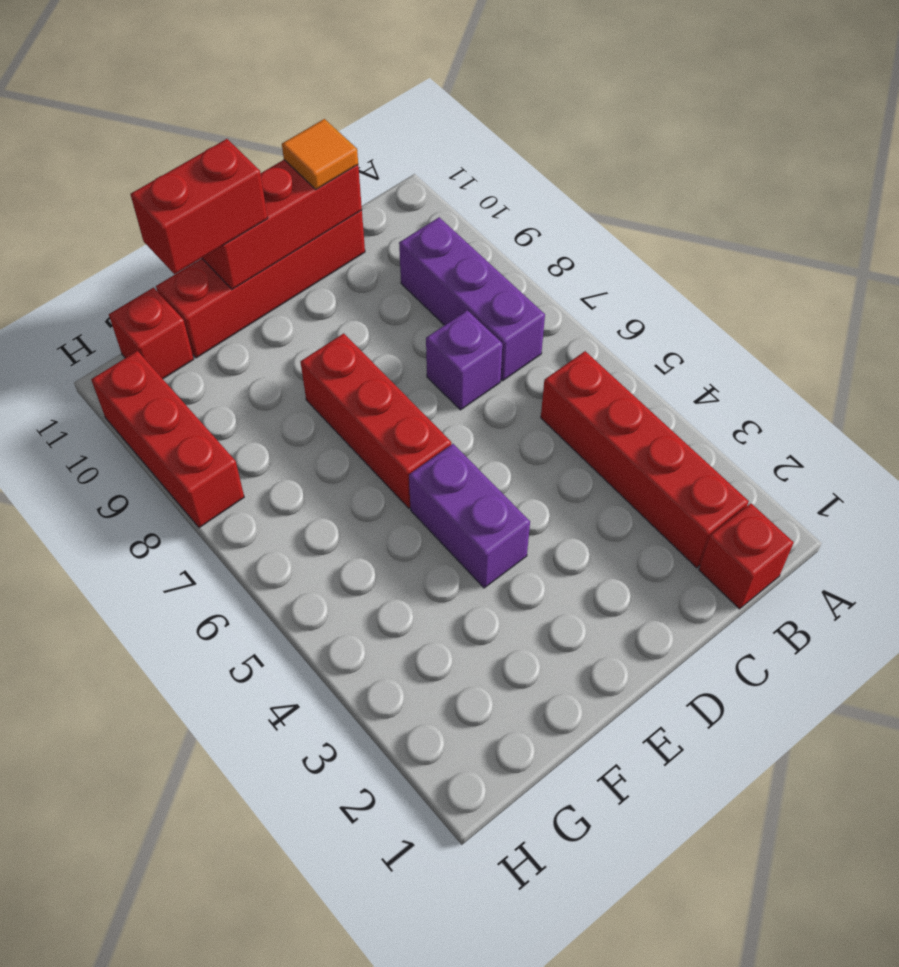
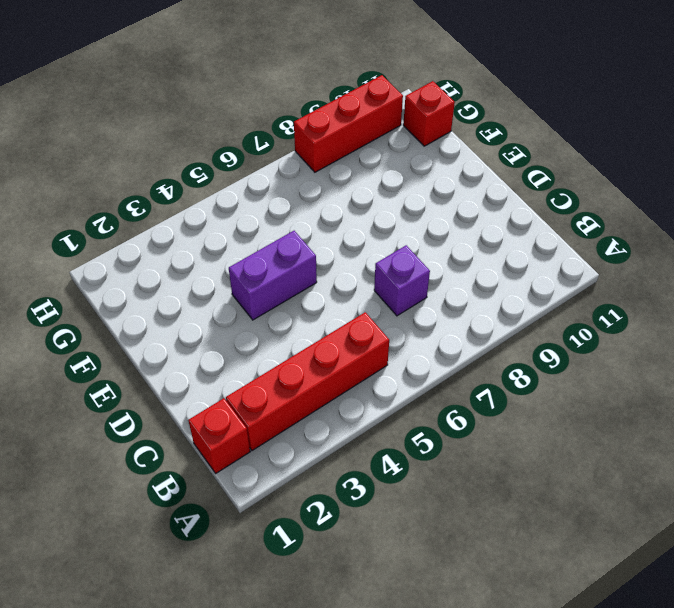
none -> purple brick B7:B9 level 1
none -> red brick C11:F11 level 1
none -> red brick E6:E8 level 1

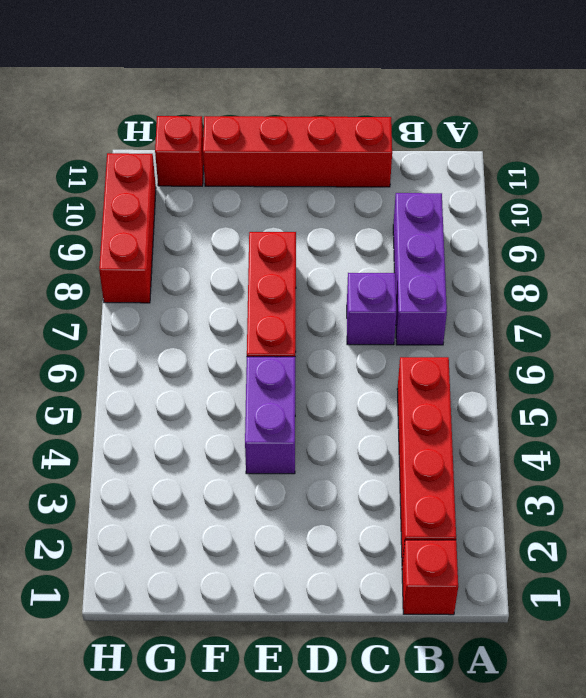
none -> red brick C11:E11 level 2
none -> orange tile C11 level 3
none -> red brick E11:F11 level 3

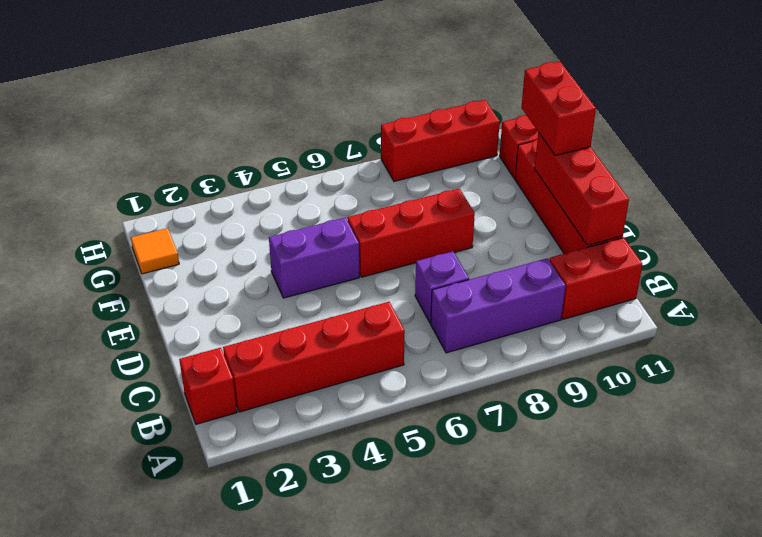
red brick B10:B11 level 1 -> none
orange tile G1 level 1 -> orange tile C11 level 3

